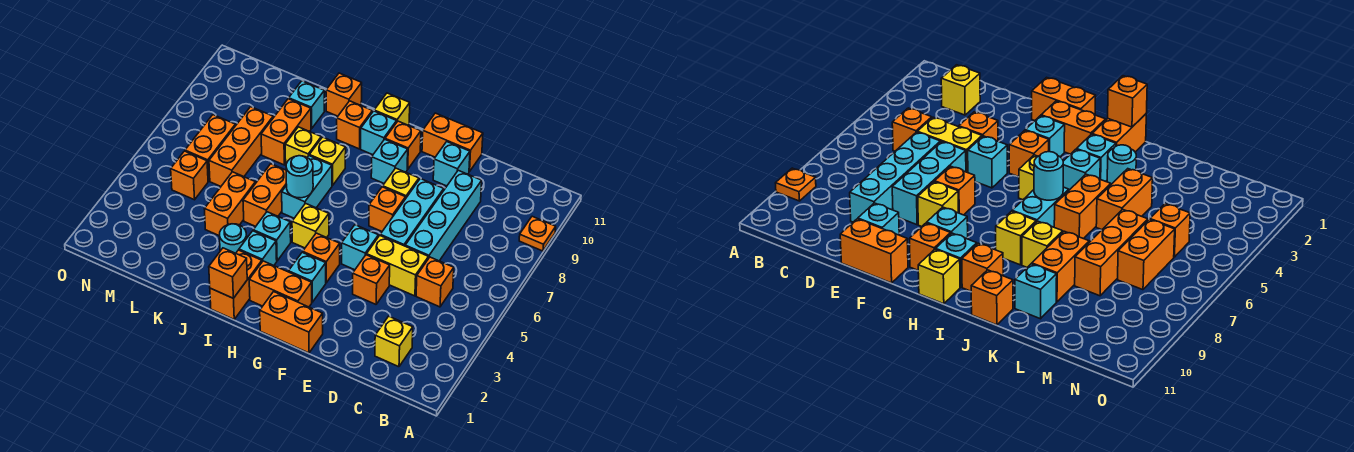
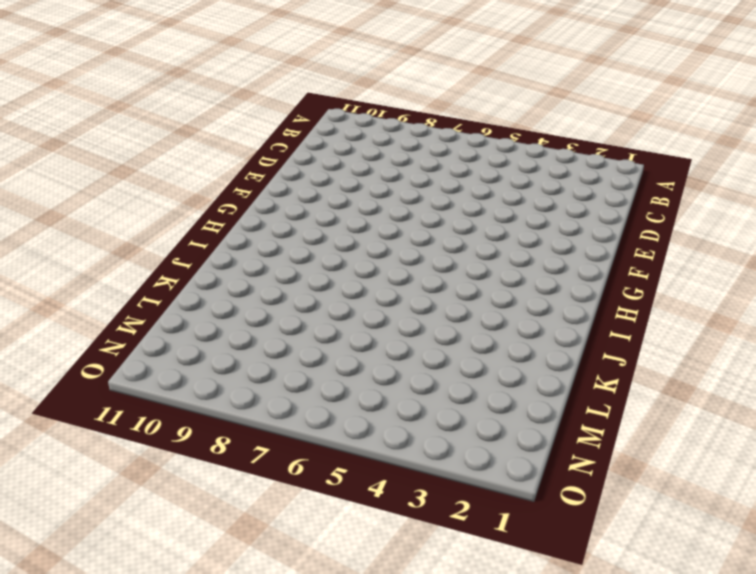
none -> orange plate A9 level 1
none -> yellow brick C2 level 1
none -> orange brick C5 level 1
none -> yellow brick D5:E5 level 1

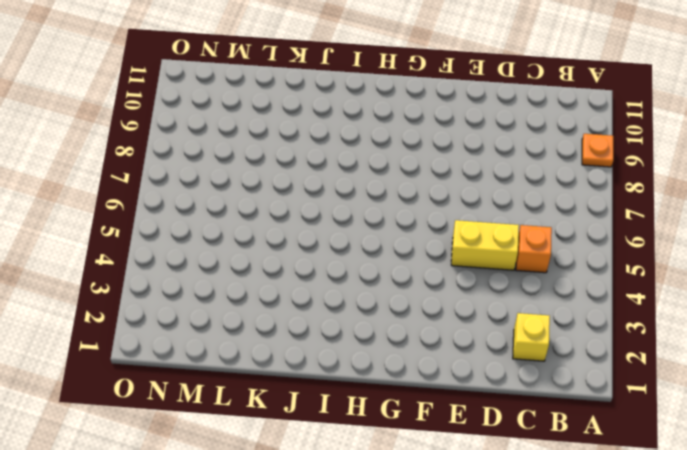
none -> cyan brick D6:D9 level 1
none -> orange brick E4 level 1
none -> cyan brick E6:E8 level 1
none -> cyan brick E10 level 1

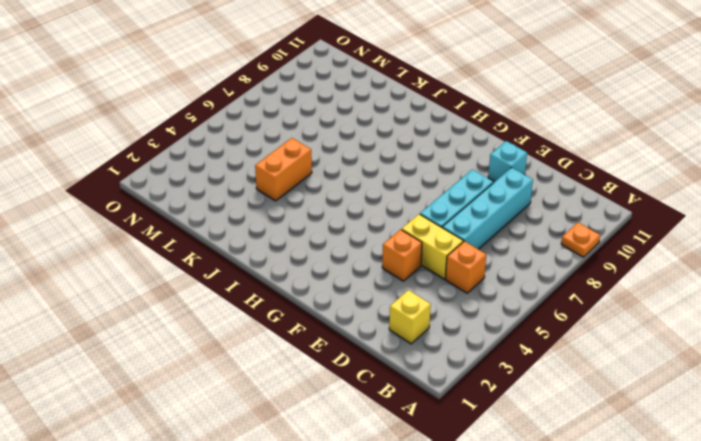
none -> orange brick E11:F11 level 1
none -> orange brick F1:G1 level 1
none -> cyan brick F5 level 1
none -> orange brick F7 level 1

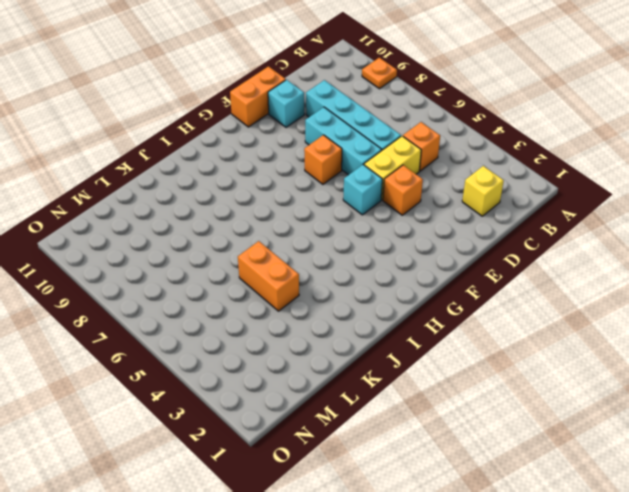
none -> orange brick F1:G1 level 1
none -> yellow brick F8 level 1
none -> orange brick G2:H2 level 1
none -> cyan brick G3 level 1

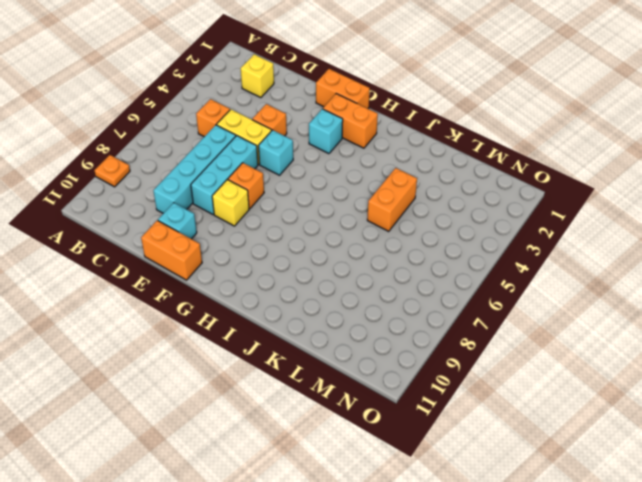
none -> orange brick G4 level 1
none -> cyan brick G9 level 1
none -> orange brick G10 level 1
none -> yellow brick H5 level 1

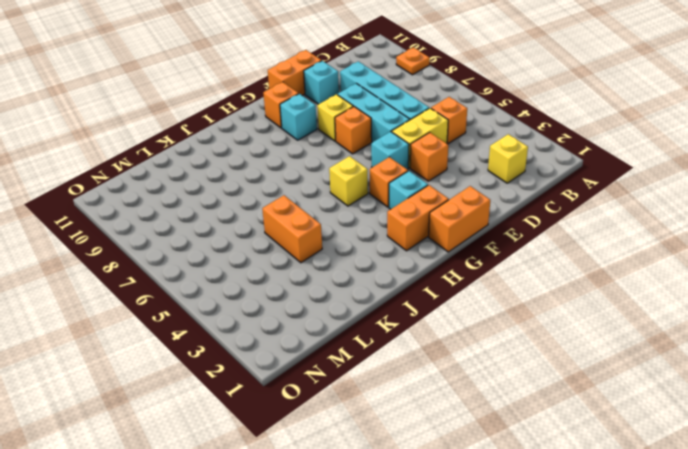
none -> cyan brick H10 level 1
none -> yellow brick H11 level 1
none -> orange brick I1:I2 level 1
none -> cyan brick I3 level 1

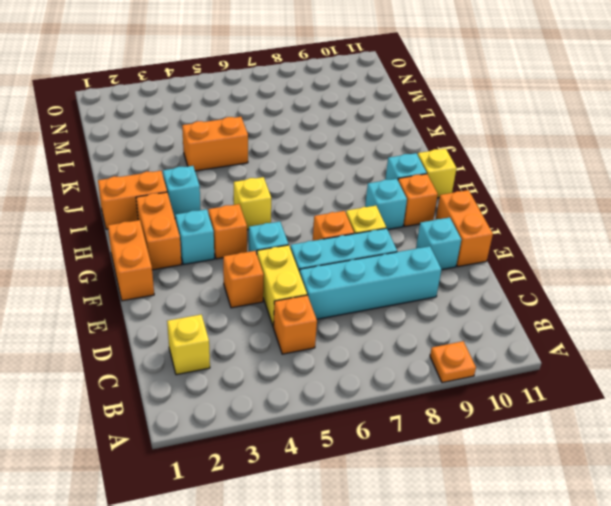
none -> cyan brick I4 level 1
none -> cyan brick I6:I7 level 1
none -> yellow brick I8 level 1
none -> orange brick I10 level 1

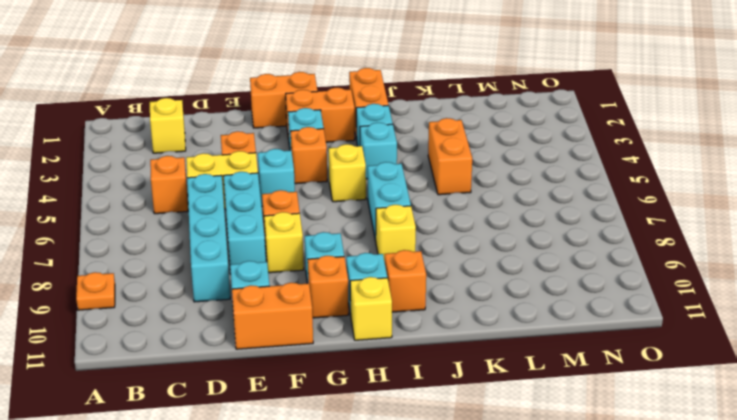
none -> cyan round brick J3 level 1
none -> orange brick J5:J6 level 1
none -> yellow brick J8 level 1
none -> orange brick J11 level 1

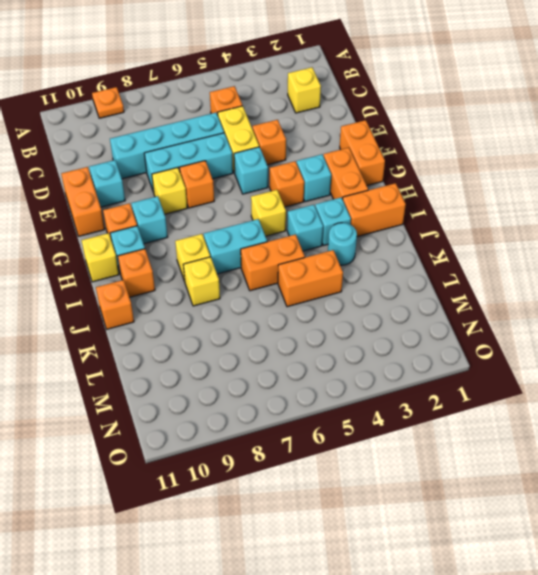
none -> orange brick K8:K9 level 1
none -> cyan brick K10 level 1
none -> orange brick L6:L8 level 1
none -> orange brick M5 level 1

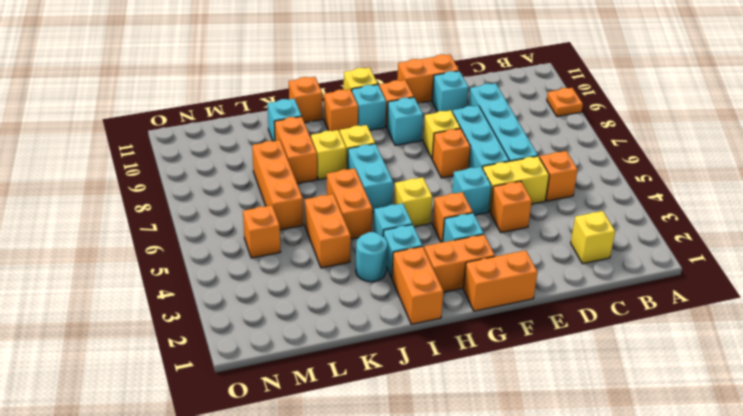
none -> orange brick M6:M7 level 1
none -> orange brick I1 level 2
none -> cyan round brick I6 level 2

